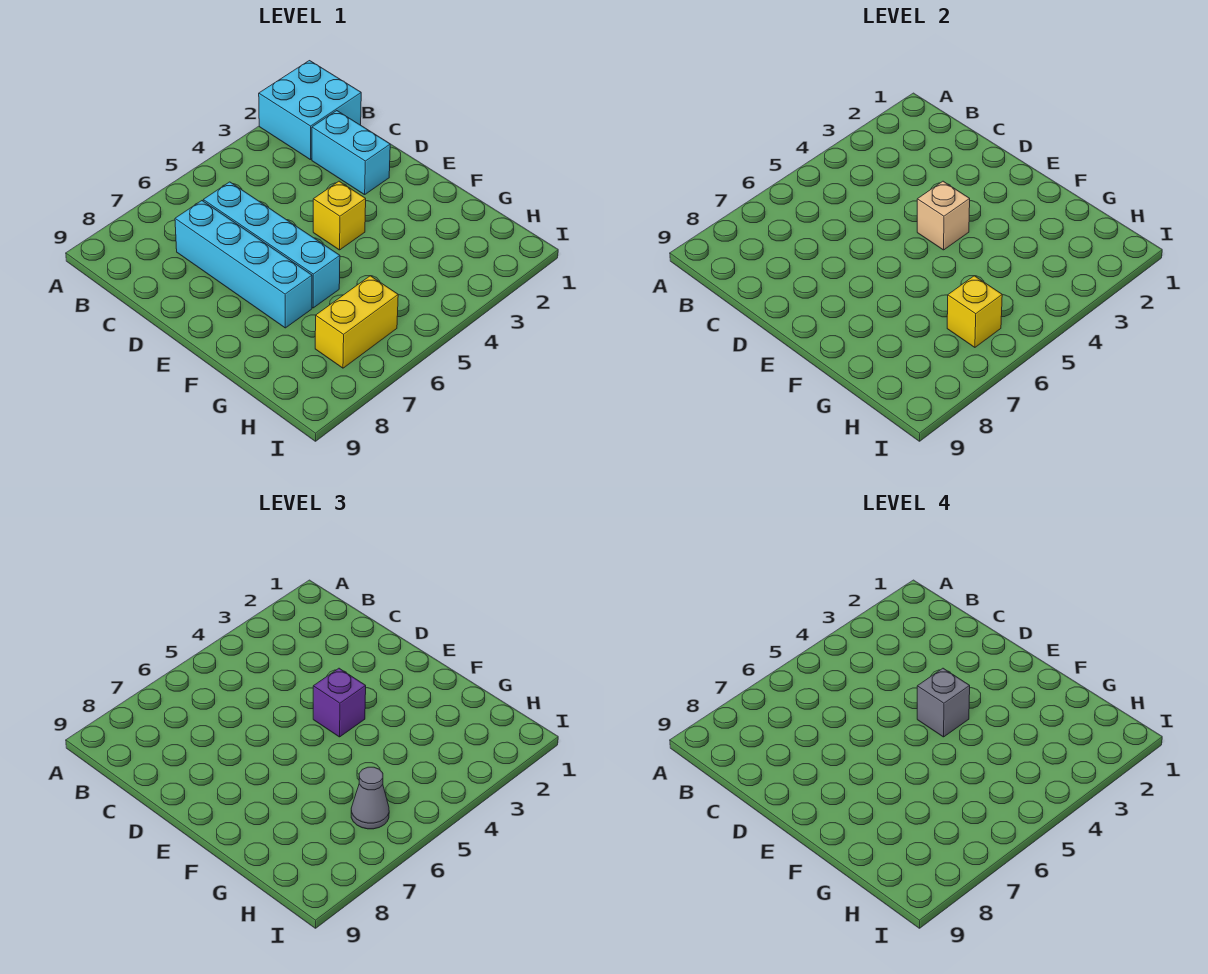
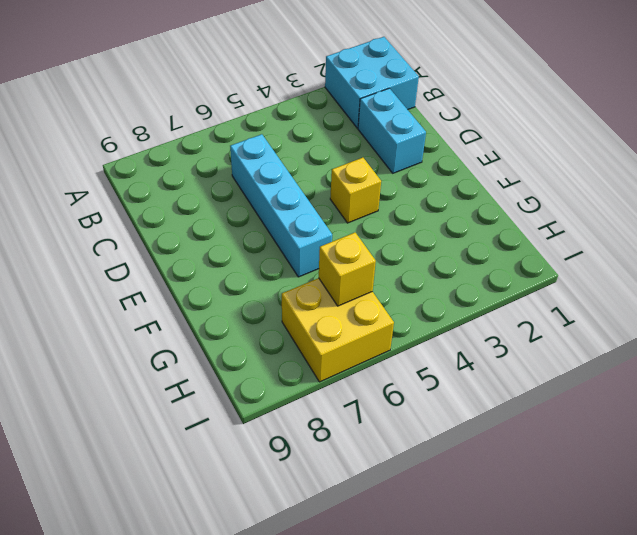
yellow brick H6:I7 level 1 -> yellow brick H6:H7 level 1
none -> cyan brick C7:F7 level 1
none -> tan brick E4 level 2

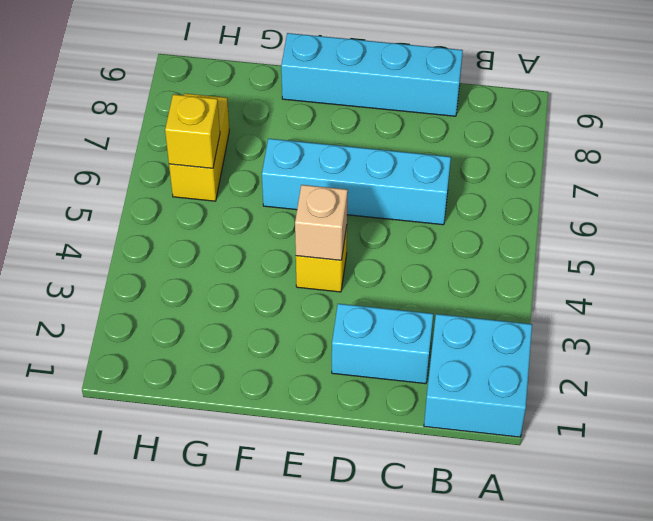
cyan brick C9:F9 level 1 -> cyan brick C7:F7 level 1
none -> purple brick E4 level 3
none -> grey cone H6 level 3

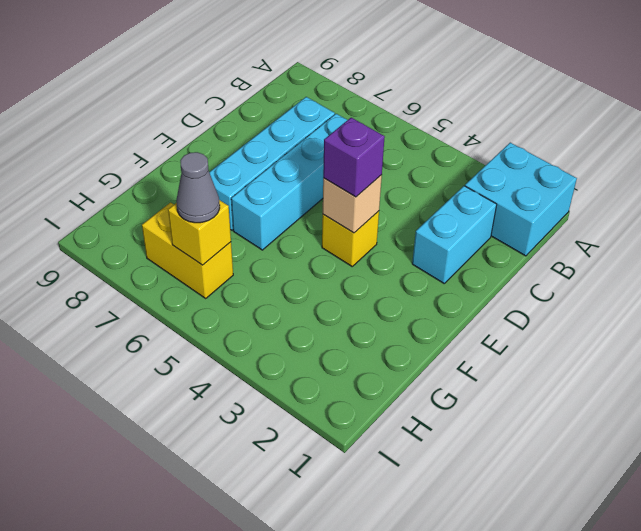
none -> grey brick E4 level 4

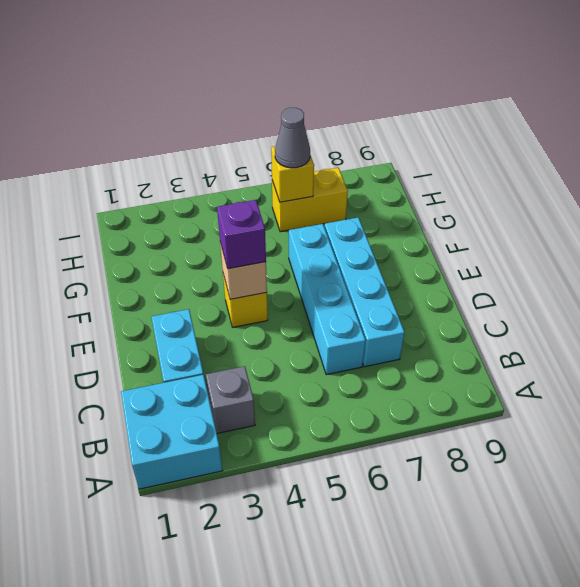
grey brick B3 level 1 -> grey brick E4 level 4

